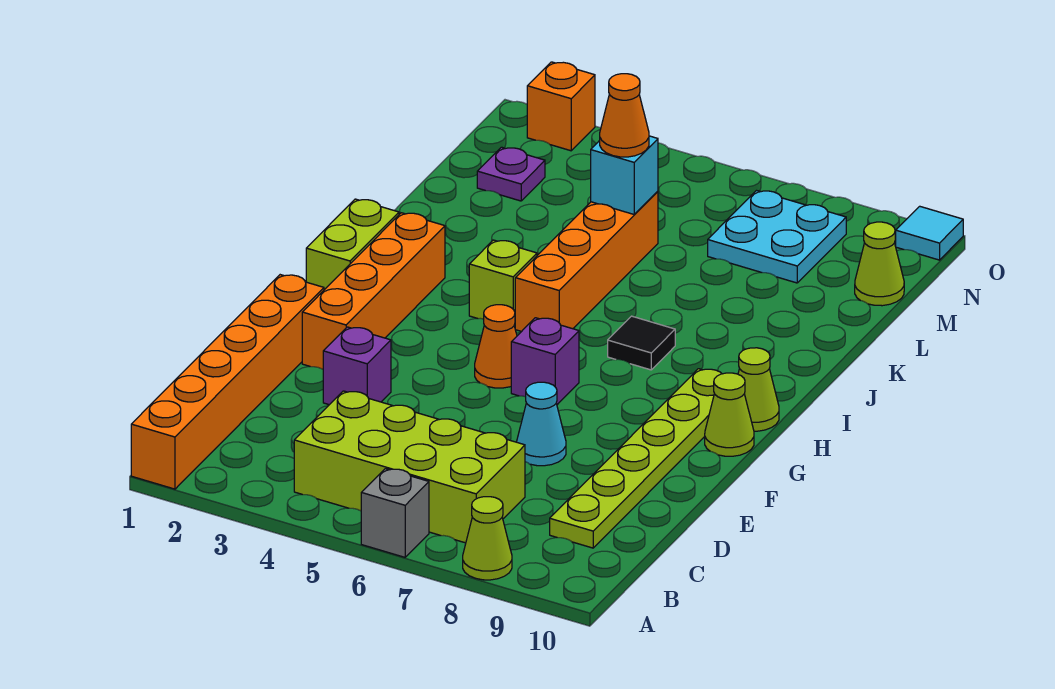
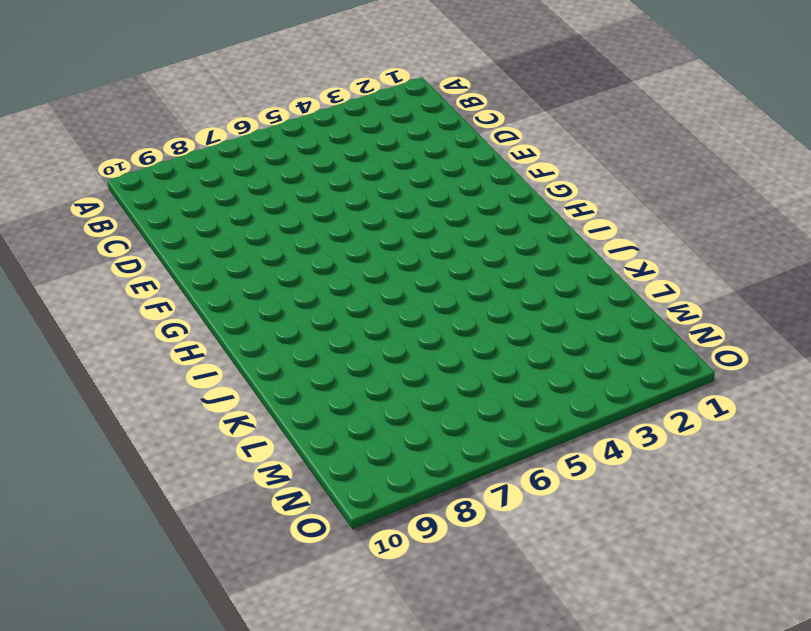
none -> orange brick A1:F1 level 1
none -> grey brick A6 level 1
none -> lime cone A8 level 1

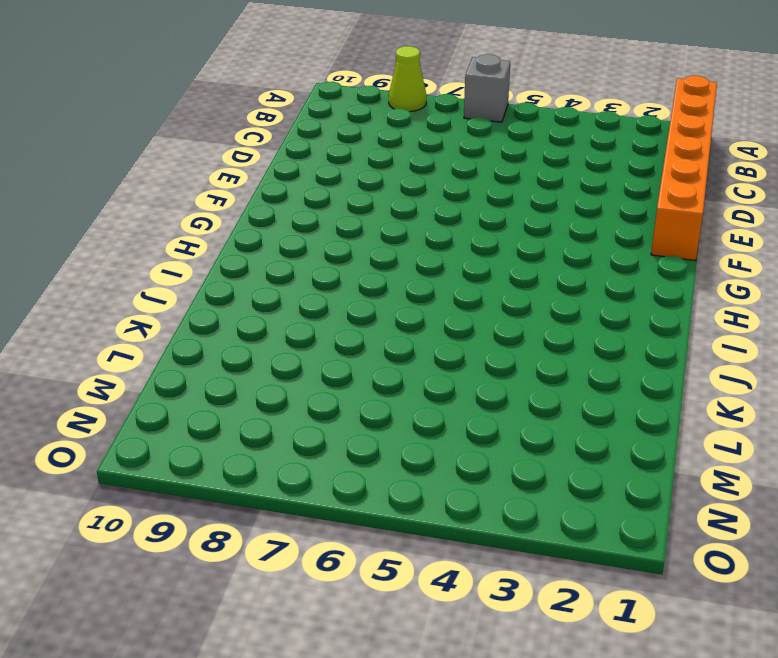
none -> lime brick B4:C7 level 1
none -> lime plate C9:H9 level 1
none -> purple brick E3 level 1

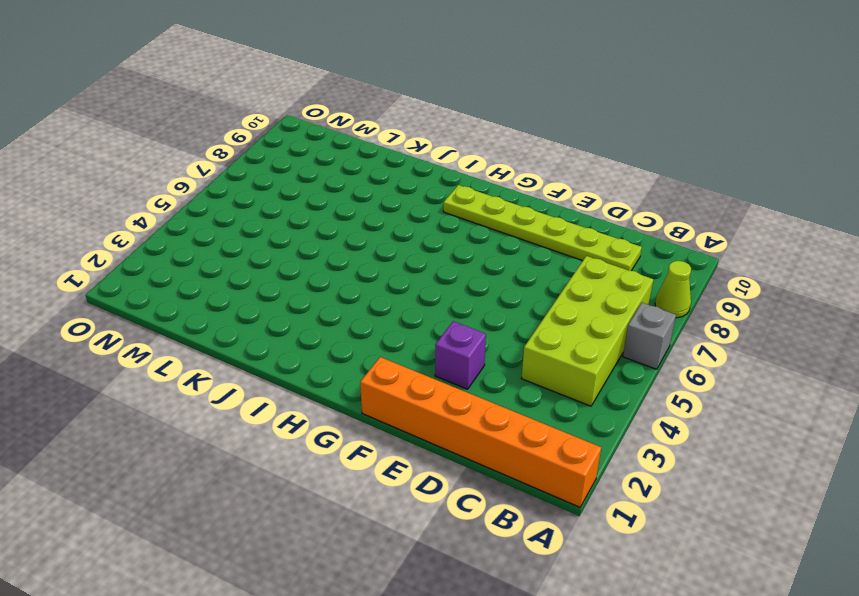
none -> cyan cone E7 level 1
none -> orange brick F2:I2 level 1
none -> orange cone G5 level 1

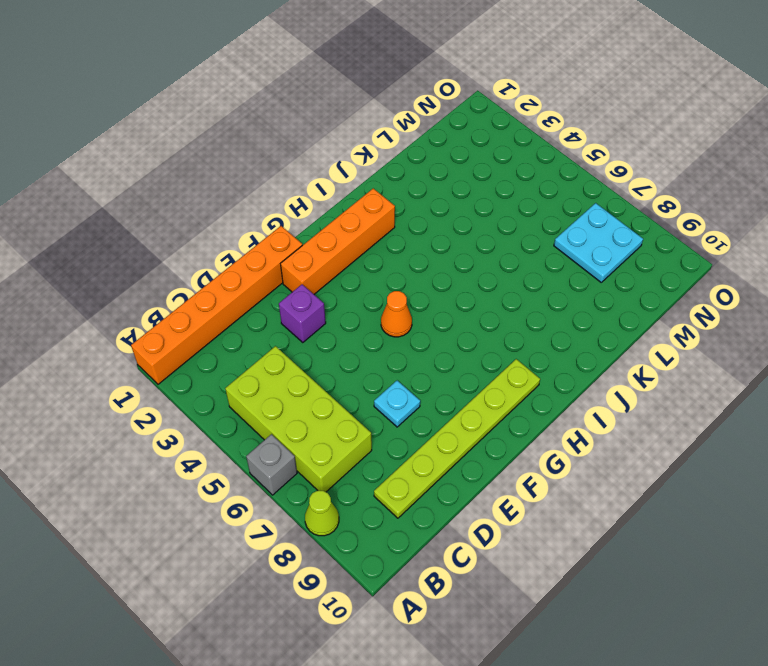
cyan plate E7 level 1 -> cyan cone E7 level 1
none -> purple brick G6 level 1
none -> lime cone G10 level 1
none -> lime brick H1:I1 level 1

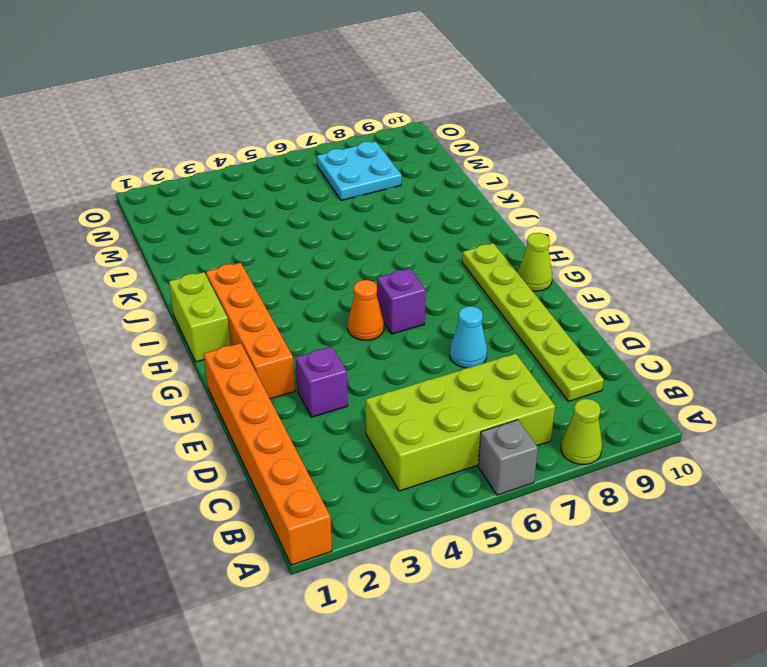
none -> lime cone H10 level 1
none -> lime brick I4 level 1
none -> orange brick I5:L5 level 1

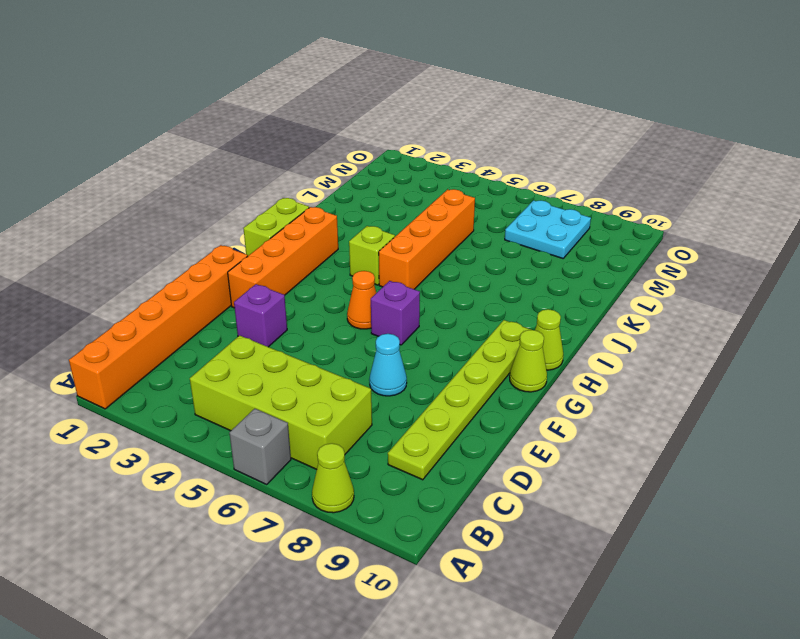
none -> black tile I7 level 1
none -> purple plate M2 level 1
none -> lime cone M10 level 1

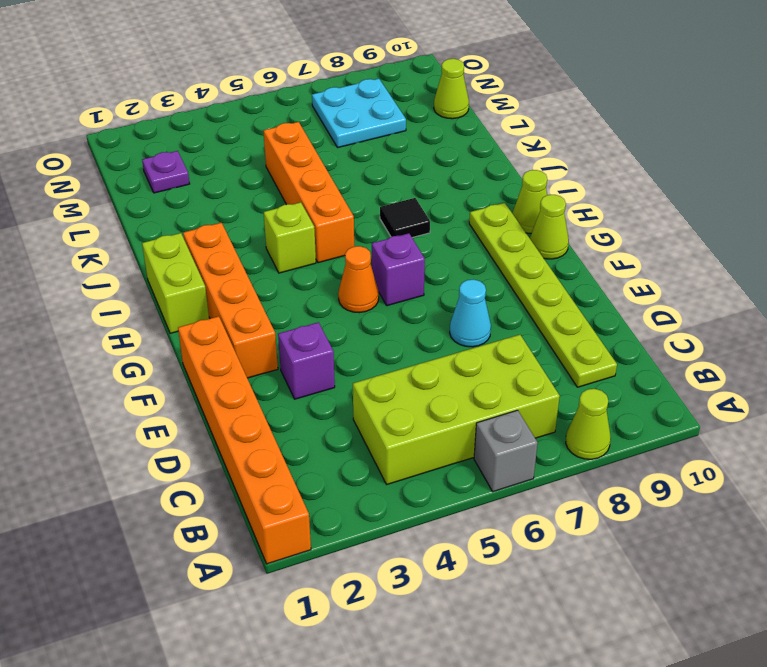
none -> orange brick O2 level 1
none -> cyan tile O10 level 1
none -> cyan brick L5 level 2

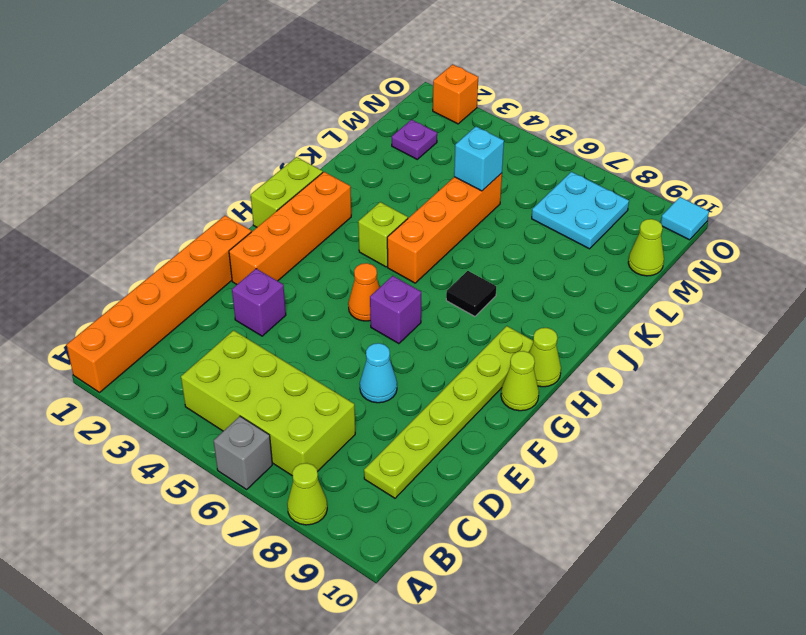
none -> orange cone L5 level 3

